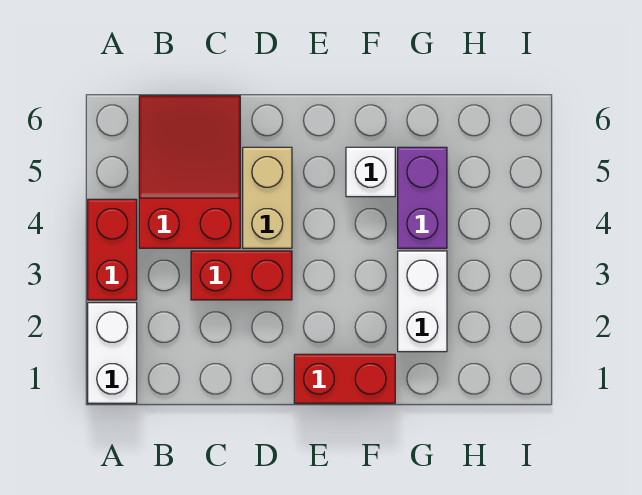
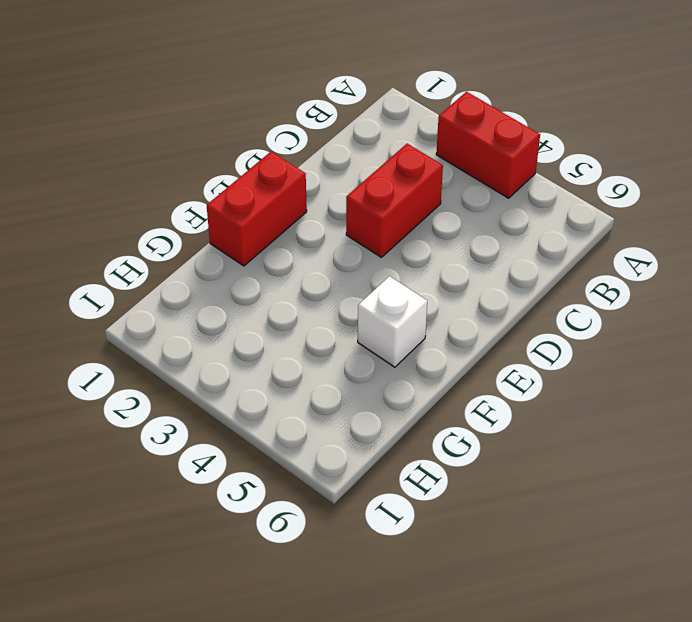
none -> white brick A1:A2 level 1
none -> red slope B4:C6 level 1 top 4

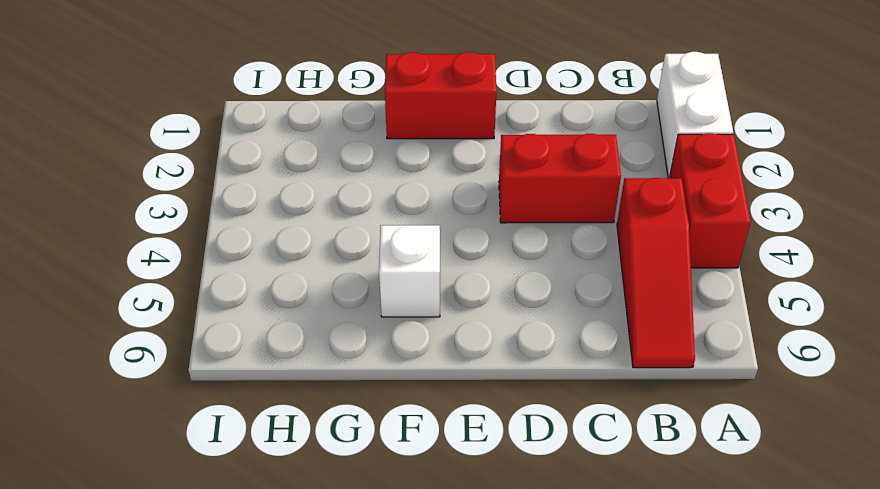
red slope B4:B6 level 1 top 4 -> red slope B4:C6 level 1 top 4
none -> tan brick D4:D5 level 1
none -> white brick G2:G3 level 1

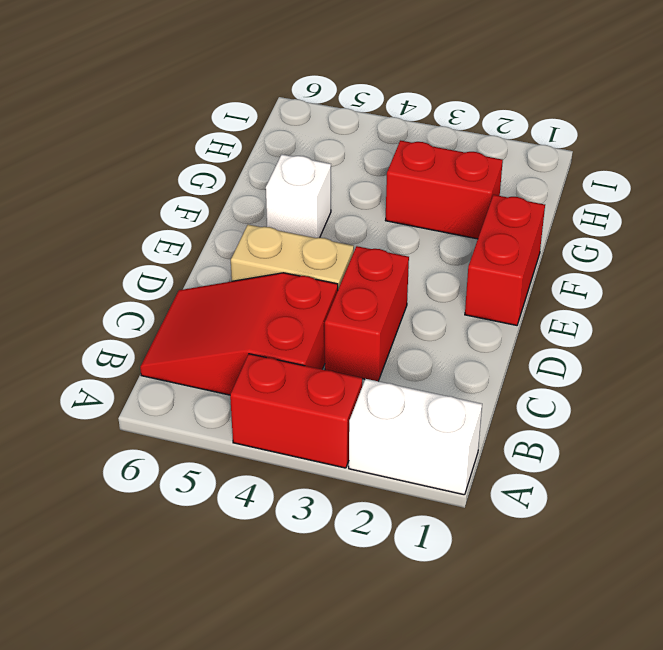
red brick G2:G3 level 1 -> white brick G2:G3 level 1
none -> purple brick G4:G5 level 1

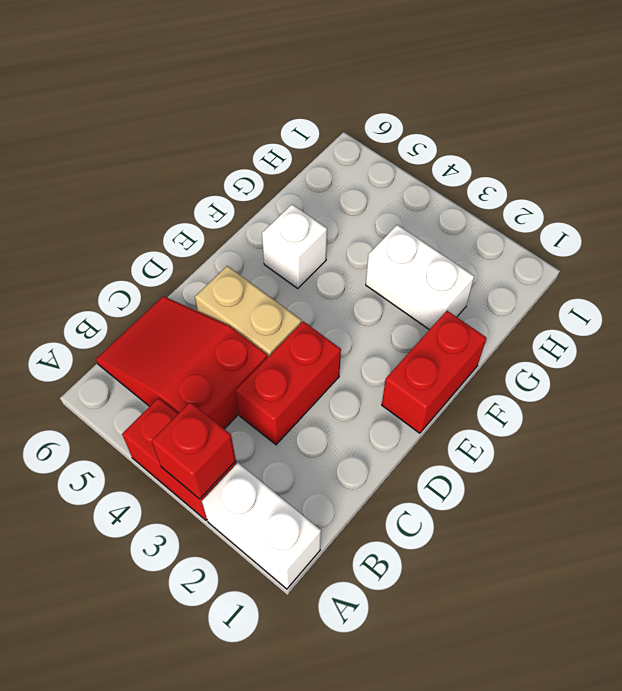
red brick A3 level 2 -> none
none -> purple brick G4:G5 level 1

